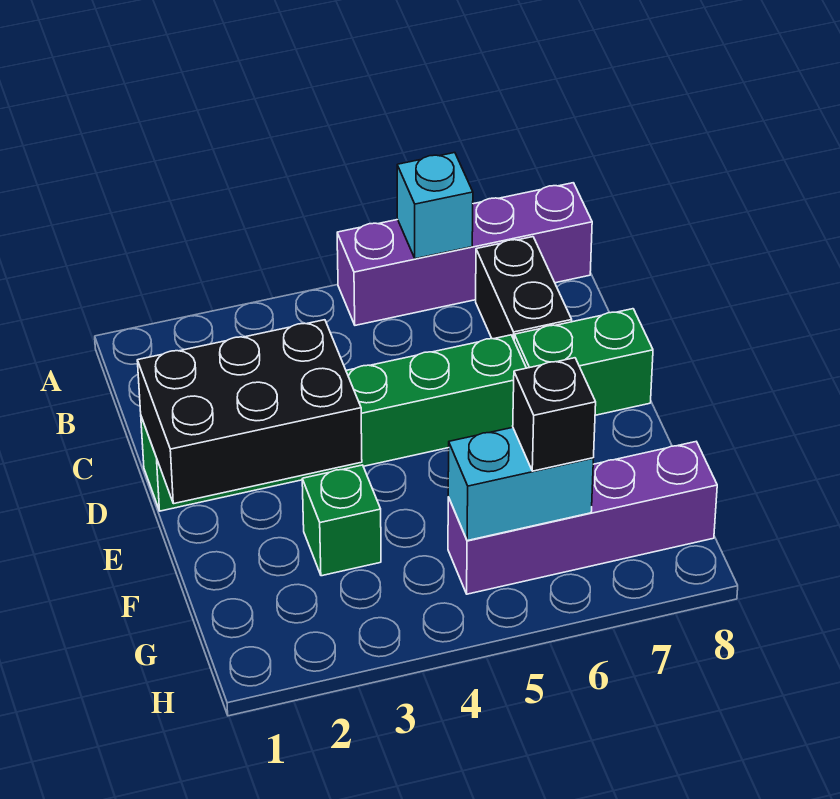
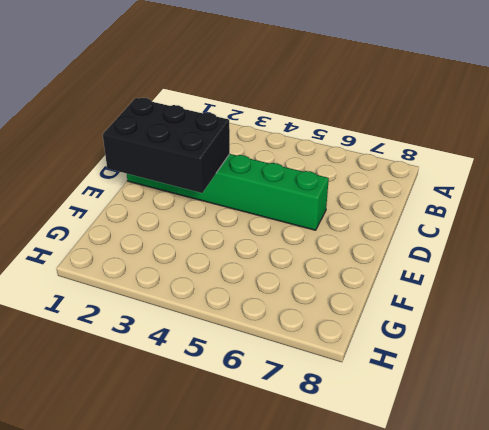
none -> purple brick A5:A8 level 1
none -> black brick B7:C7 level 1

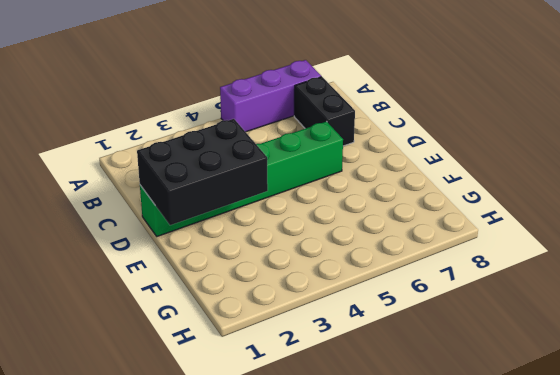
purple brick A5:A7 level 1 -> purple brick A5:A8 level 1
none -> green brick D7:D8 level 1
none -> green brick F3 level 1

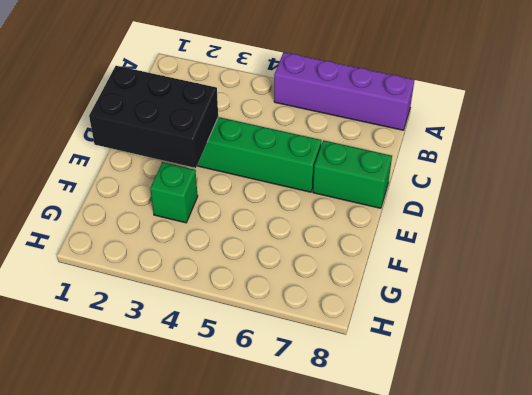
none -> black brick B7:C7 level 1
none -> purple brick G5:G8 level 1

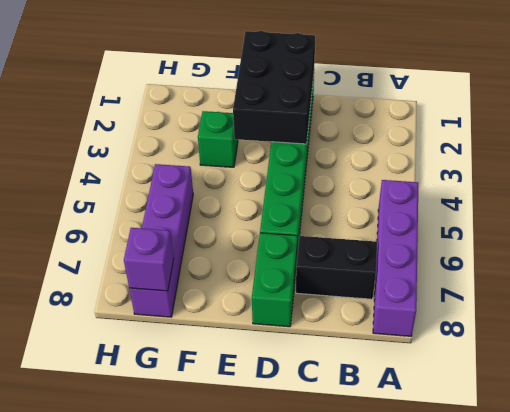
purple brick G8 level 2 -> none
none -> cyan brick A6 level 2
none -> cyan brick G5:G6 level 2

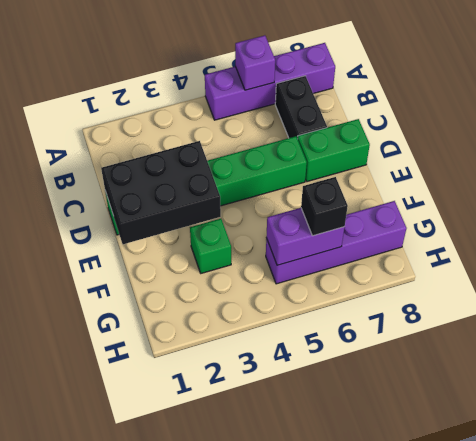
purple brick A6 level 2 -> cyan brick A6 level 2
purple brick G5:G6 level 2 -> cyan brick G5:G6 level 2

